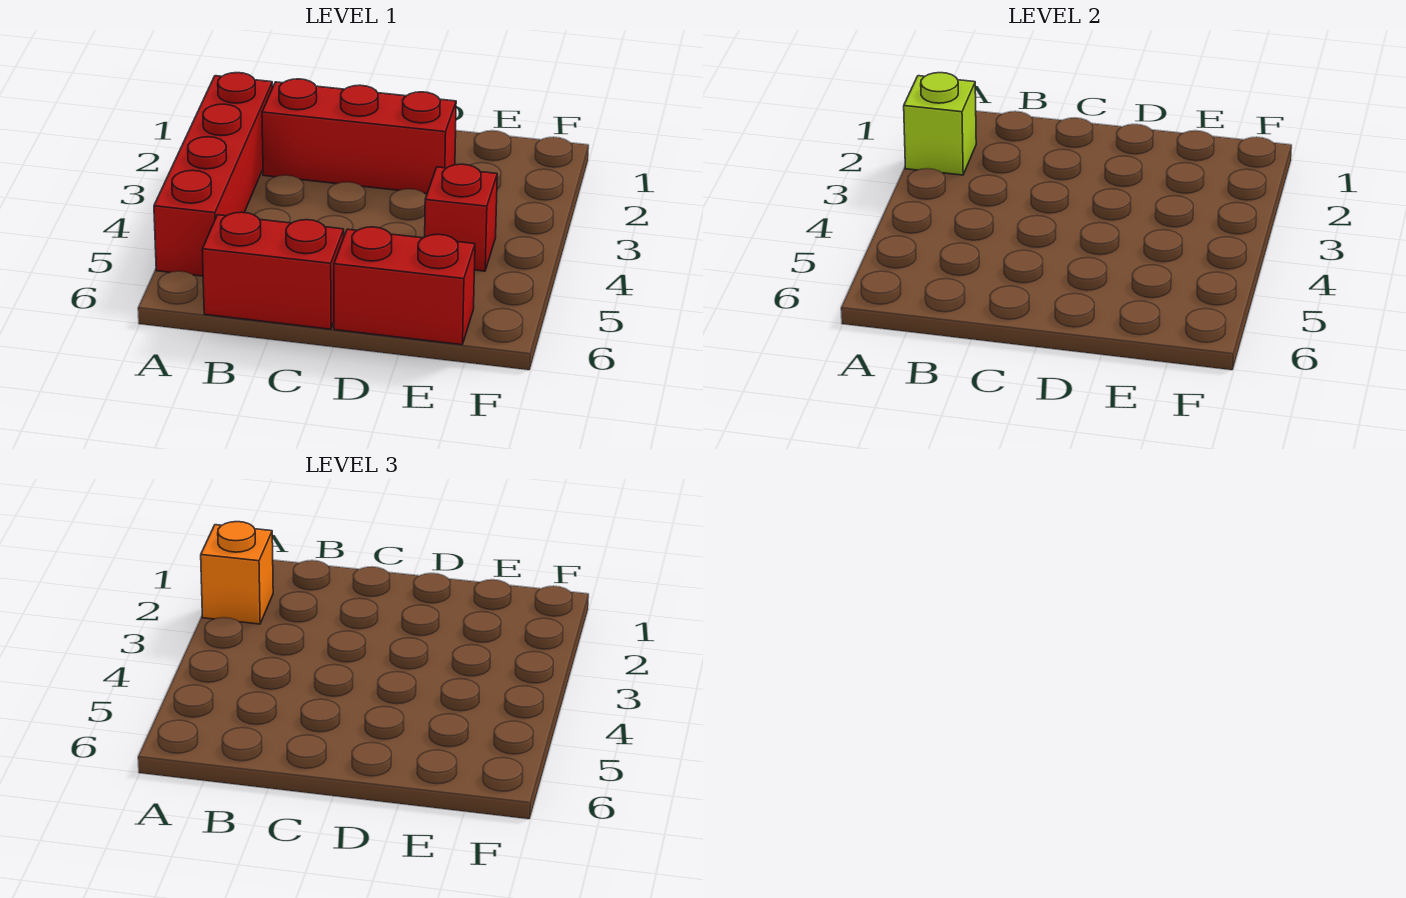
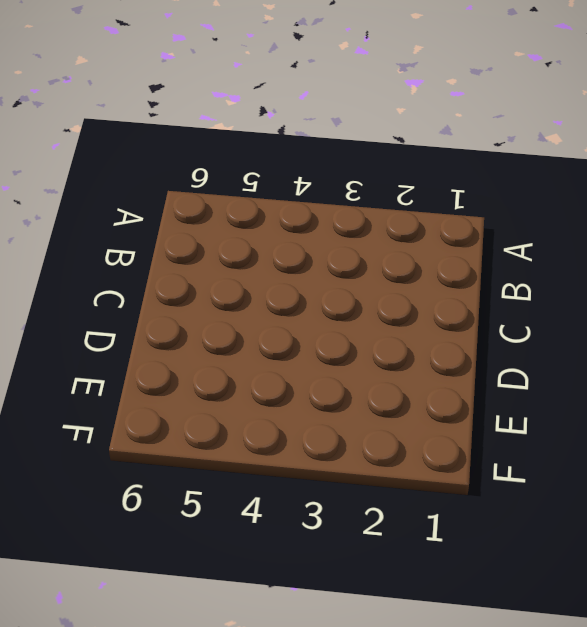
none -> red brick A2:A5 level 1
none -> red brick B2:D2 level 1

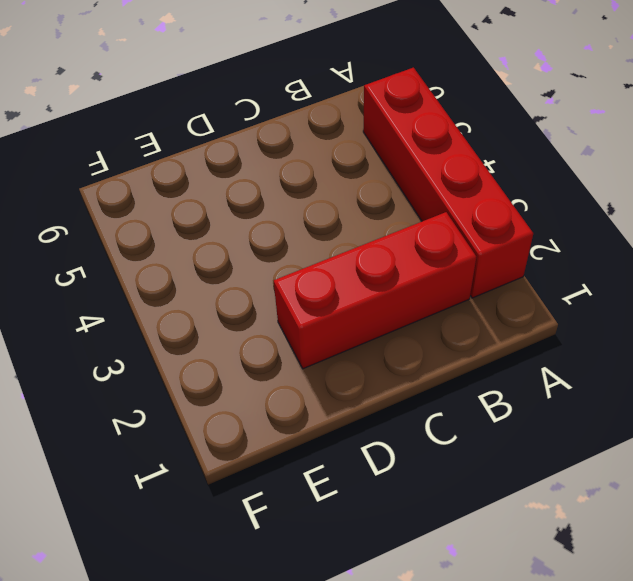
none -> red brick B6:C6 level 1
none -> red brick D6:E6 level 1

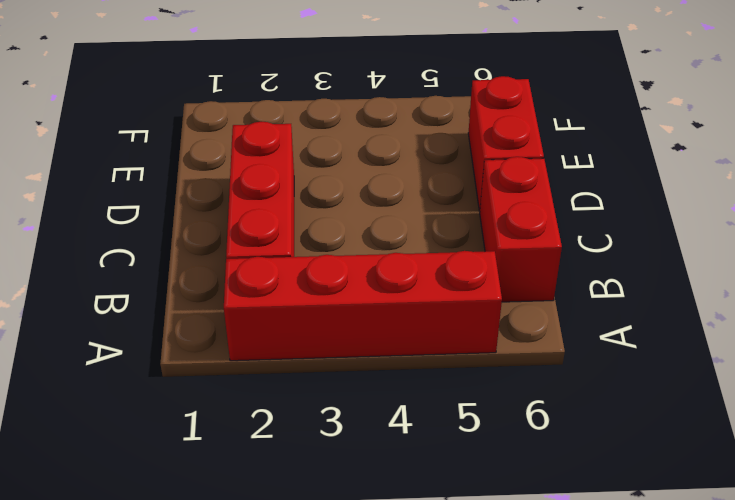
none -> red brick E4 level 1
none -> lime brick A2 level 2

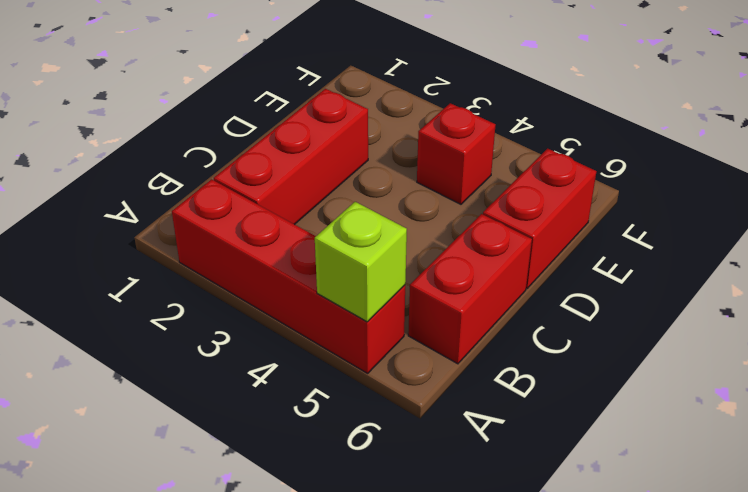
lime brick A5 level 2 -> lime brick A2 level 2
none -> orange brick A2 level 3

